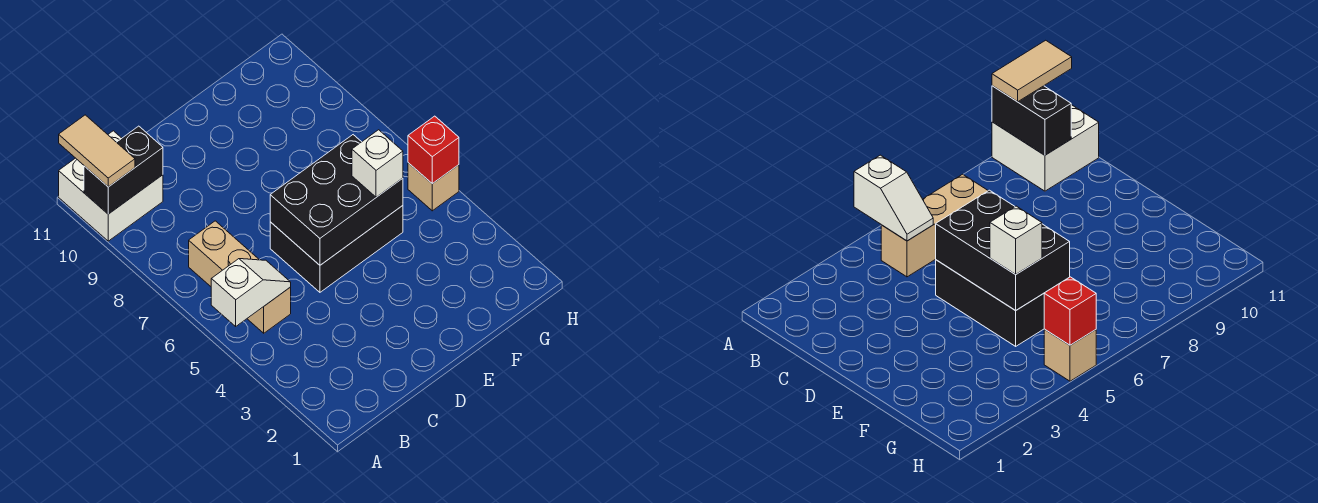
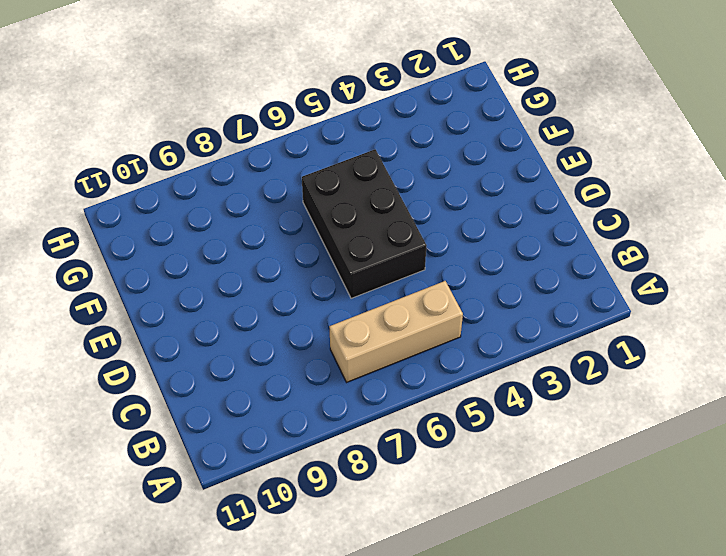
none -> white brick A10:B11 level 1
none -> tan brick H5 level 1

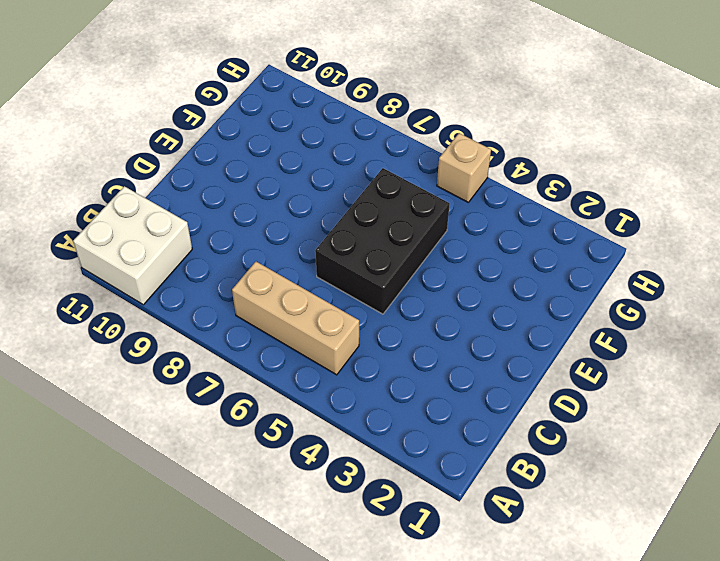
none -> white slope A5:B5 level 2 top A
none -> black brick A10:B10 level 2

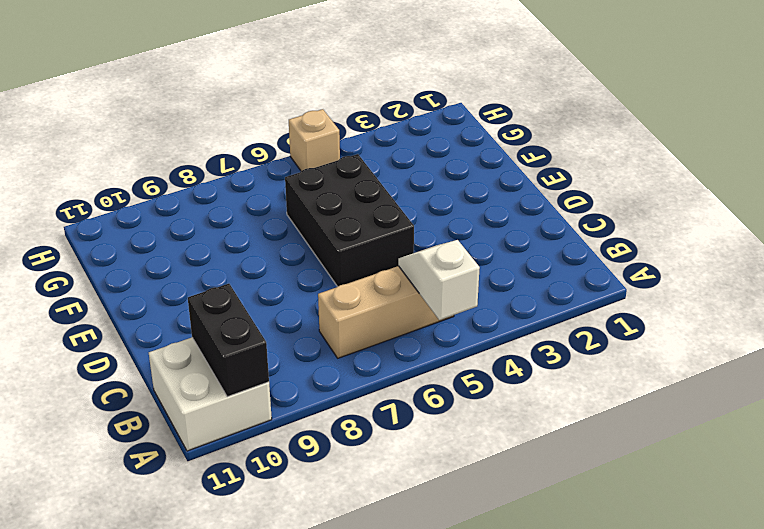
none -> black brick D5:F6 level 2
none -> red brick H5 level 2

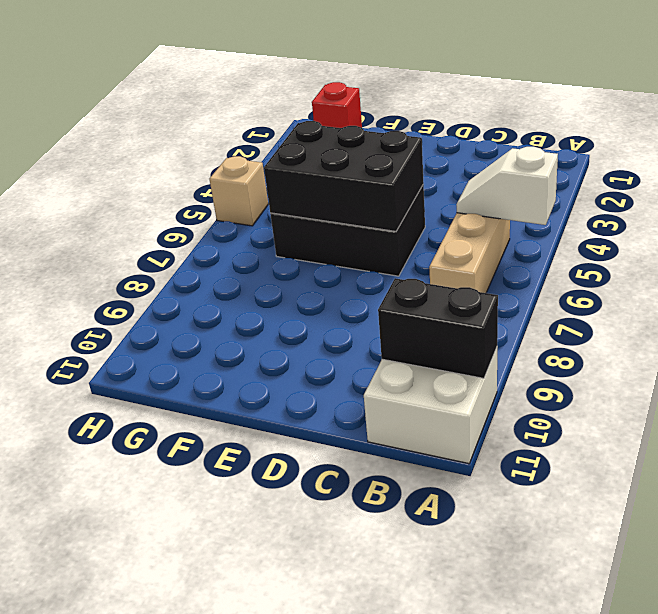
red brick G1 level 1 -> red brick H5 level 2
none -> tan tile A10:A11 level 3
none -> white brick F5 level 3

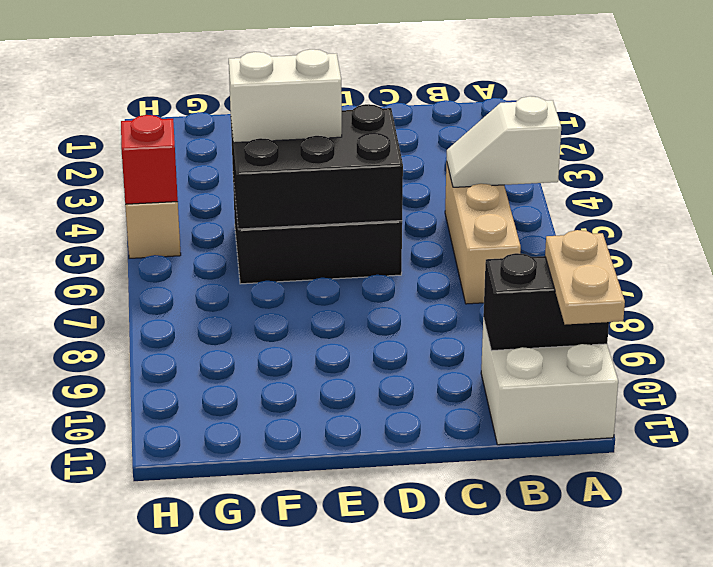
tan plate A10:A11 level 3 -> tan tile A10:A11 level 3
white brick E5:F5 level 3 -> white brick F5 level 3

